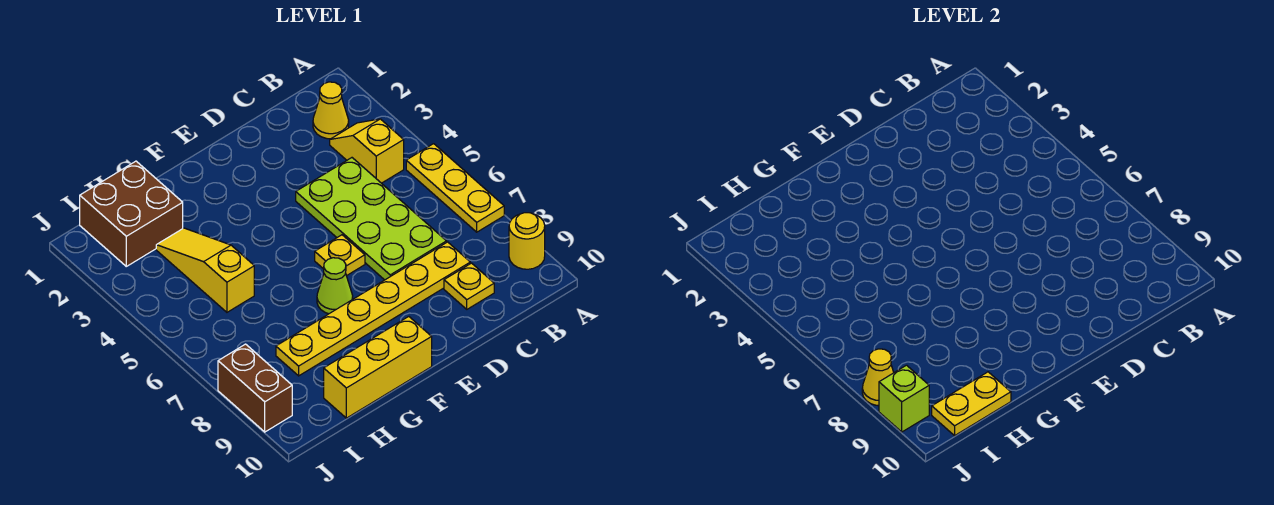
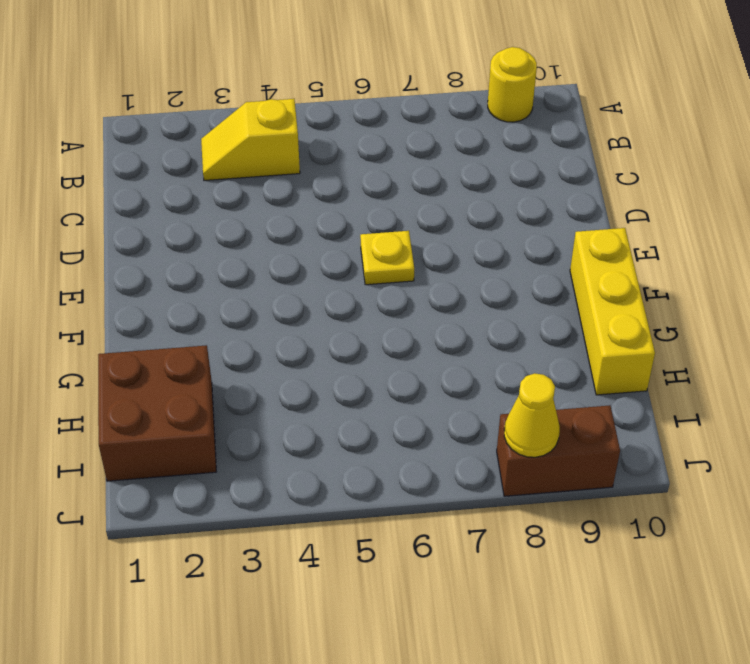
none -> yellow plate A5:A7 level 1
none -> yellow cone B2 level 1
none -> lime plate C4:D7 level 1

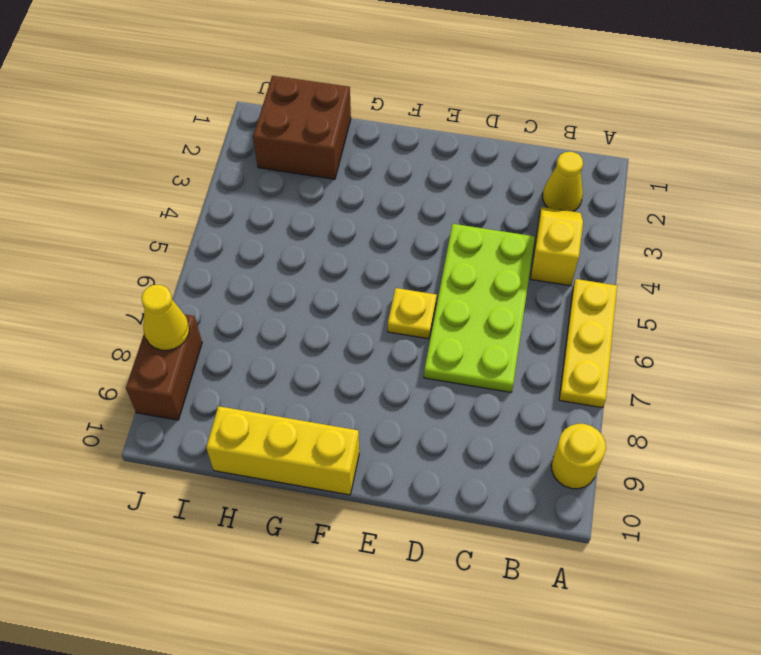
none -> yellow plate C8:H8 level 1
none -> yellow plate C9 level 1
none -> lime cone F7 level 1

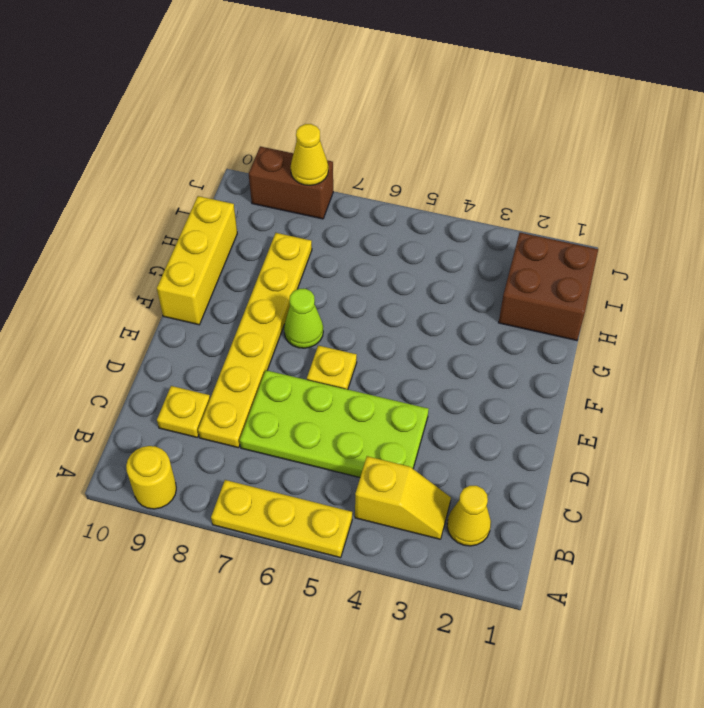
none -> yellow slope H3:H5 level 1 top 5
none -> yellow plate H10:I10 level 2
none -> lime brick J9 level 2

